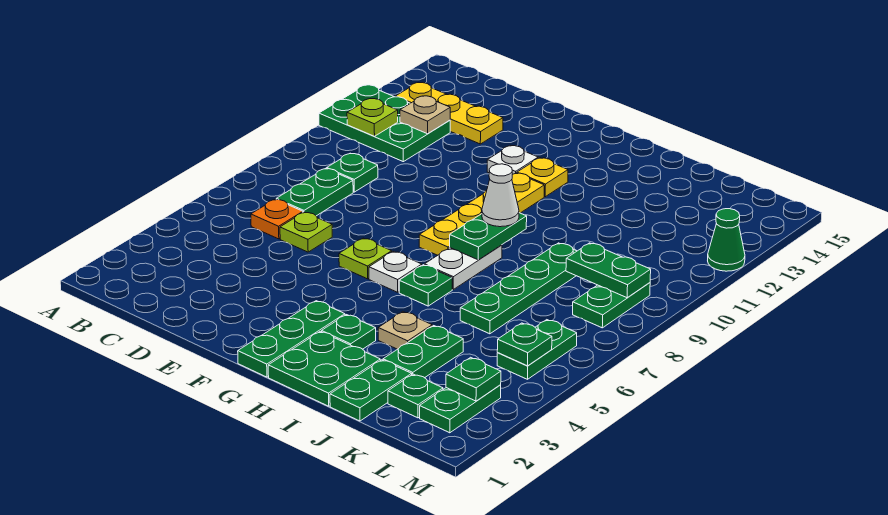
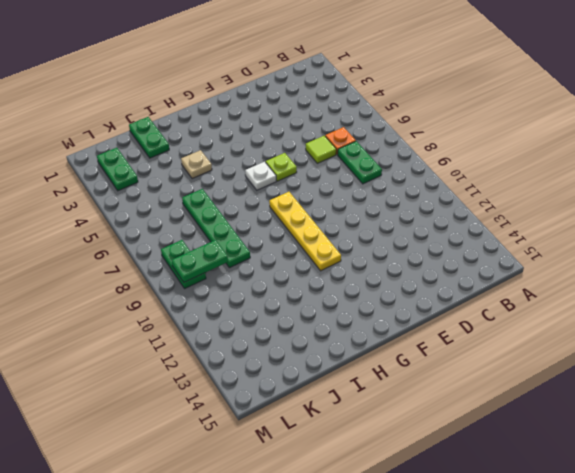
lime tile D6 level 1 -> lime plate D6 level 1
none -> green plate A11:C12 level 1
none -> yellow plate B13:D13 level 1
none -> green plate C9 level 1
none -> white plate F12 level 1

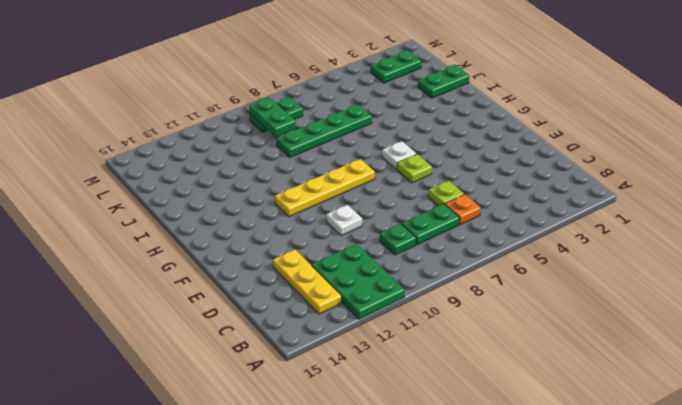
white plate E10 level 1 -> white plate F12 level 1
none -> green plate G1:G3 level 1
none -> yellow plate G12 level 1
none -> green plate H1:I2 level 1
none -> green plate H3 level 1

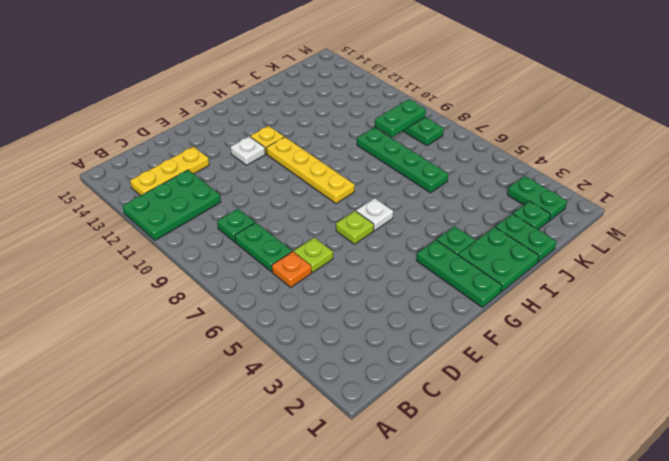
none -> green plate H6 level 1
none -> white plate H7:H8 level 1
none -> tan plate I4 level 1
none -> green plate J3:J4 level 1

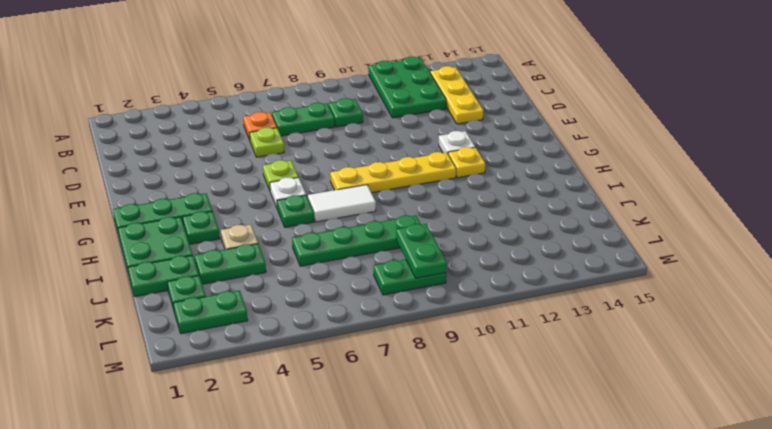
white tile H7:H8 level 1 -> white plate H7:H8 level 1
none -> green plate L5:L6 level 1
none -> green cone M12 level 1
none -> lime plate B11 level 2
none -> tan plate C12 level 2

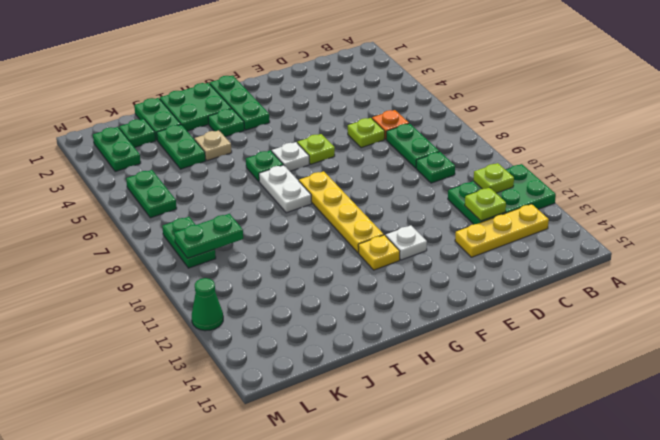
lime plate C12 level 2 -> tan plate C12 level 2
none -> green plate J6:J9 level 1
none -> green plate H8:H9 level 2
none -> green plate L3 level 2
none -> green plate L5 level 2

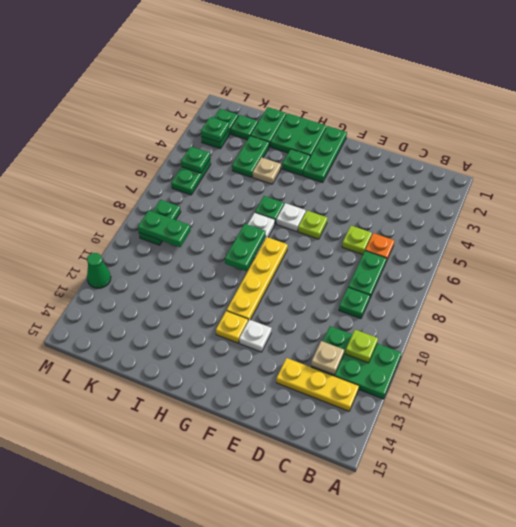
none -> green plate J6:J9 level 1
none -> white cone H9 level 3

